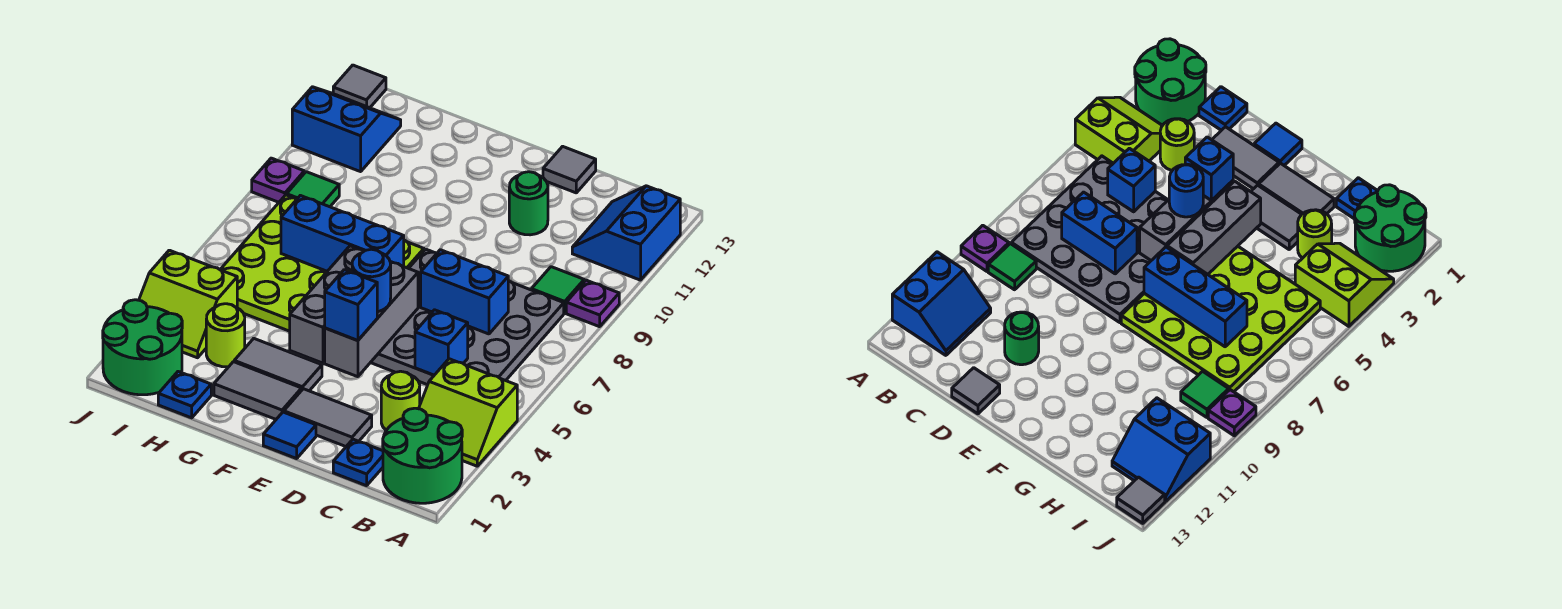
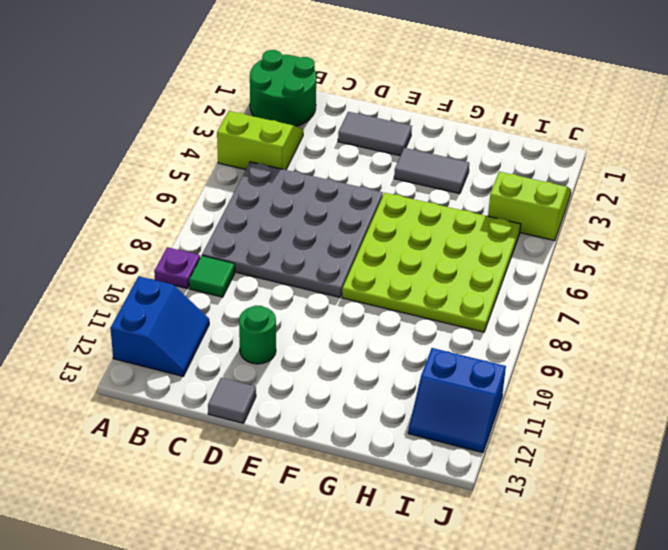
none -> blue plate C1 level 1
none -> lime round brick C3 level 1
none -> blue tile E1 level 1
none -> grey tile F2:G2 level 1

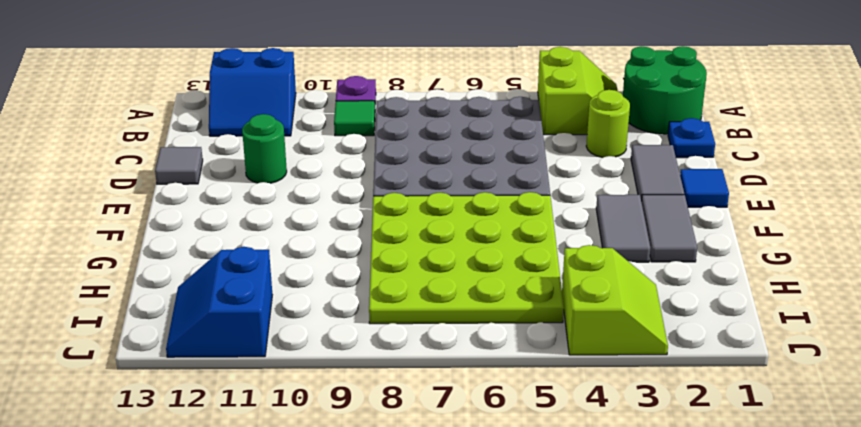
none -> blue plate H1 level 1
none -> lime round brick H3 level 1
none -> green round brick I1:J2 level 1
none -> green tile I9 level 1

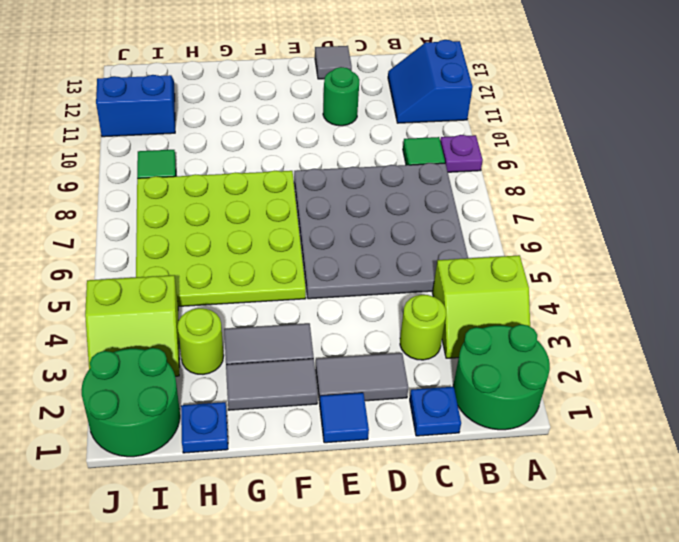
none -> purple plate J9 level 1
none -> grey tile J13 level 1
none -> blue brick C5 level 2
none -> blue brick C7:D7 level 2

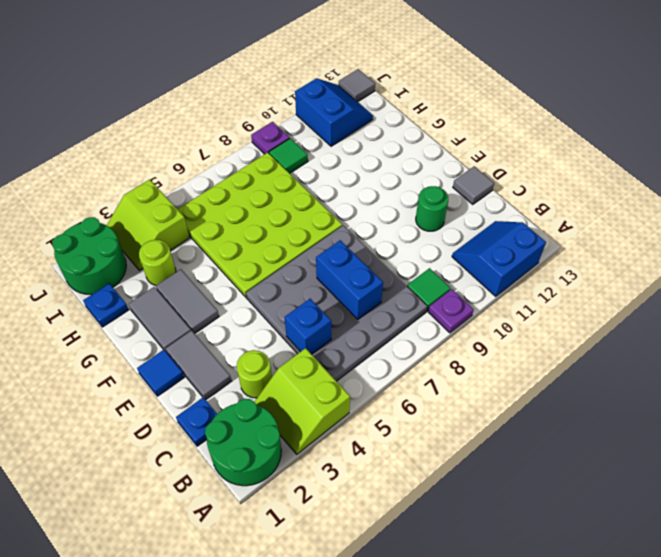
none -> grey brick E4:E6 level 2
none -> grey brick F4:F6 level 2
none -> blue brick F7:H7 level 2
none -> blue brick E4 level 3

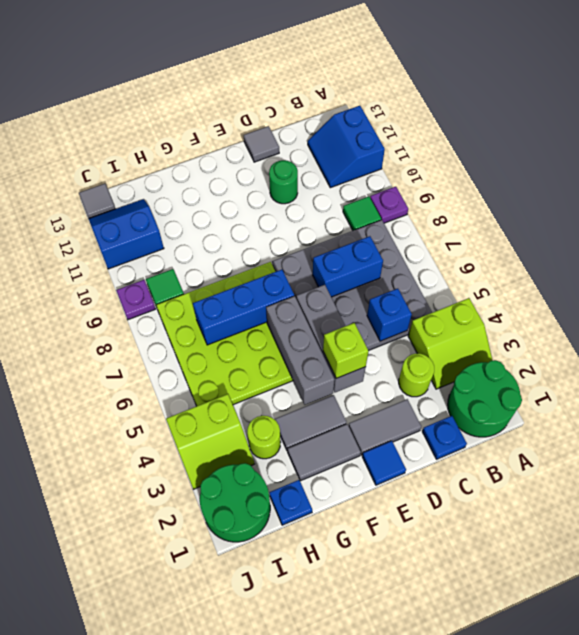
lime brick E4 level 3 -> blue brick E4 level 3
none -> blue round brick E5 level 3

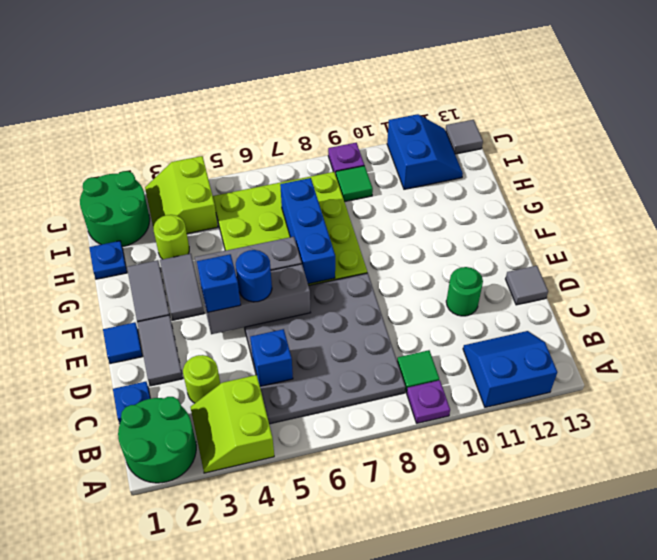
none -> blue brick C7:D7 level 2

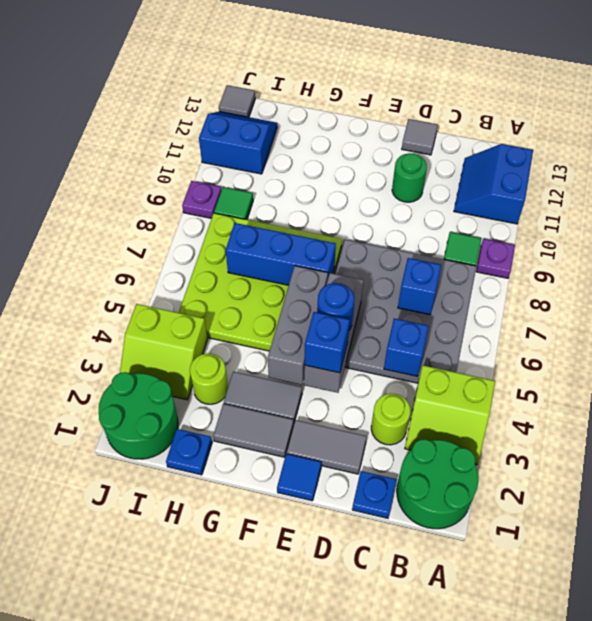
blue brick C7 level 2 -> blue brick C7:D7 level 2

